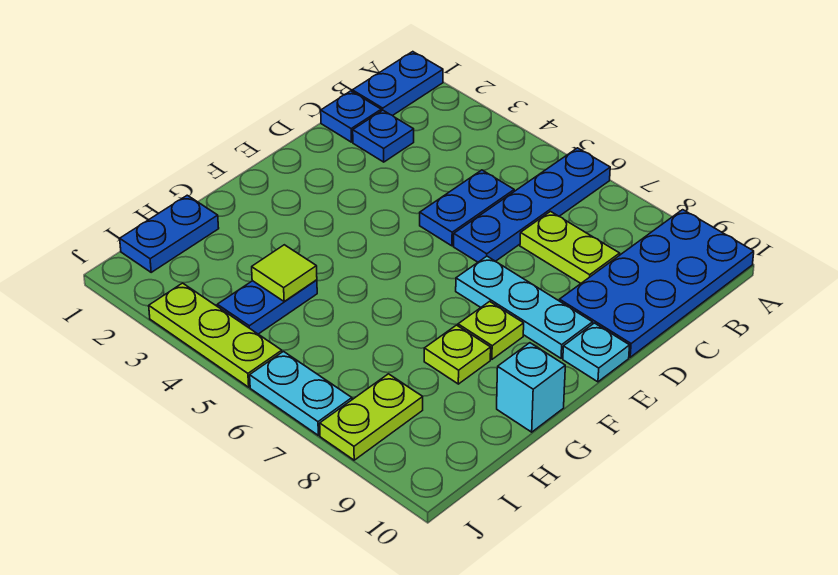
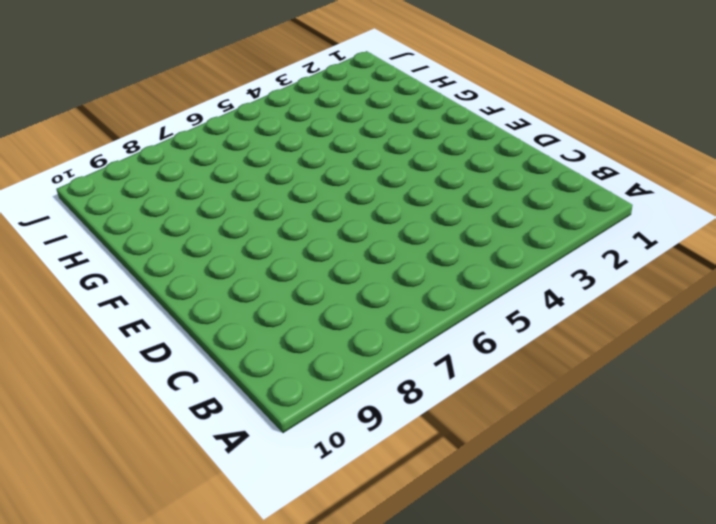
none -> blue plate A1:B1 level 1
none -> blue plate A6:D6 level 1
none -> blue plate A9:D10 level 1

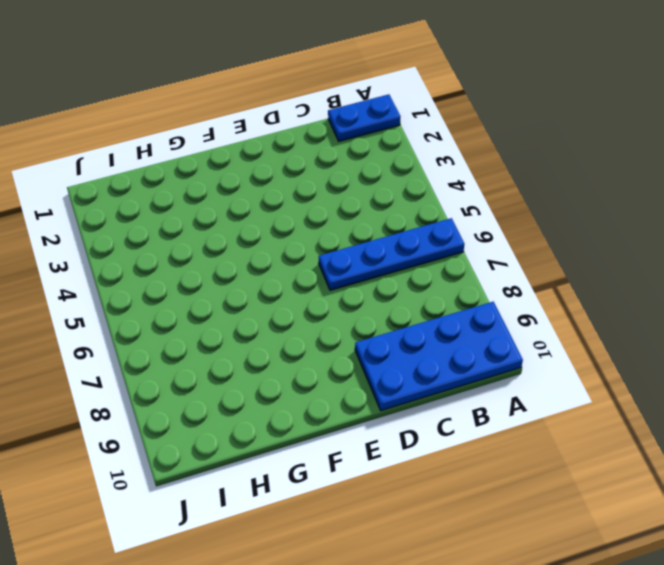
none -> blue plate C1 level 1
none -> blue plate C2 level 1
none -> blue plate C5:D5 level 1

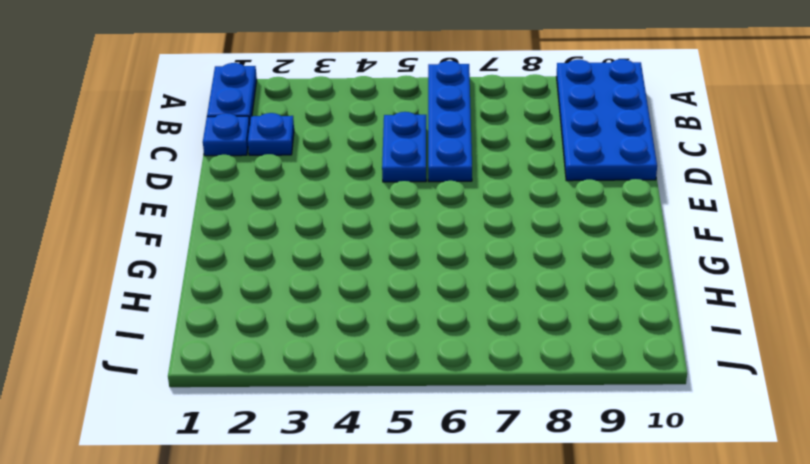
none -> lime plate C7:C8 level 1
none -> cyan plate E7:E9 level 1
none -> cyan plate E10 level 1

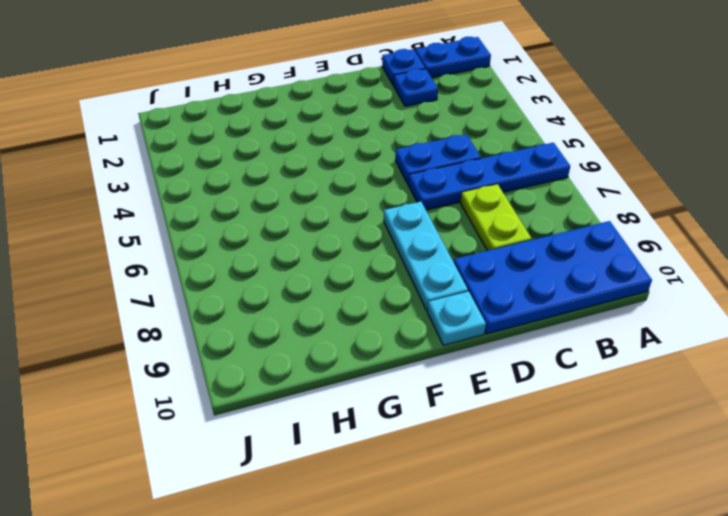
none -> lime plate F8 level 1
none -> lime plate G8 level 1
none -> cyan brick G10 level 1

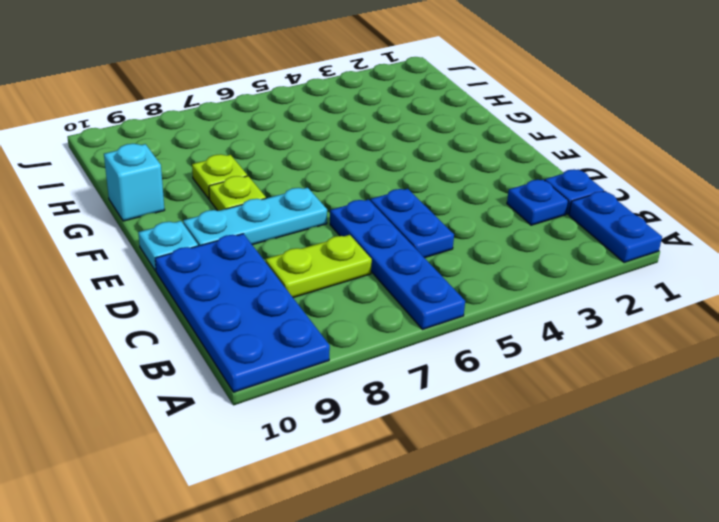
none -> blue plate H1:I1 level 1
none -> blue plate H4:I4 level 1
none -> lime plate I8:J8 level 1

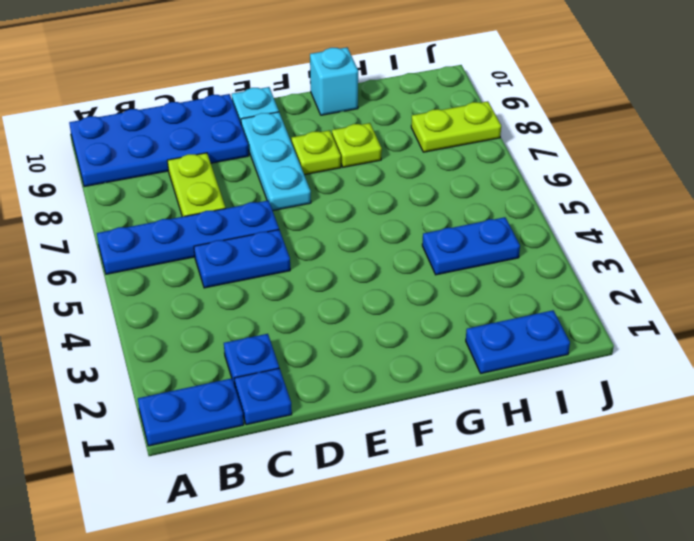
none -> lime plate J3:J5 level 1
none -> cyan plate J6:J7 level 1
none -> lime tile H4 level 2

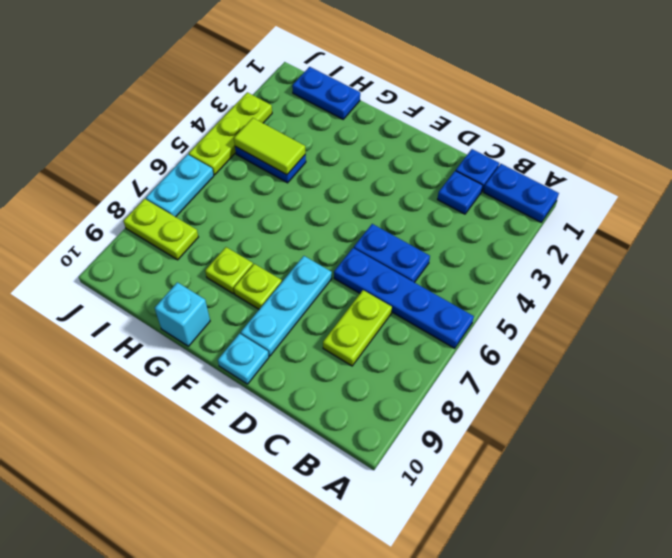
lime tile H4:I4 level 2 -> lime tile H4 level 2
none -> blue plate A9:D10 level 1

